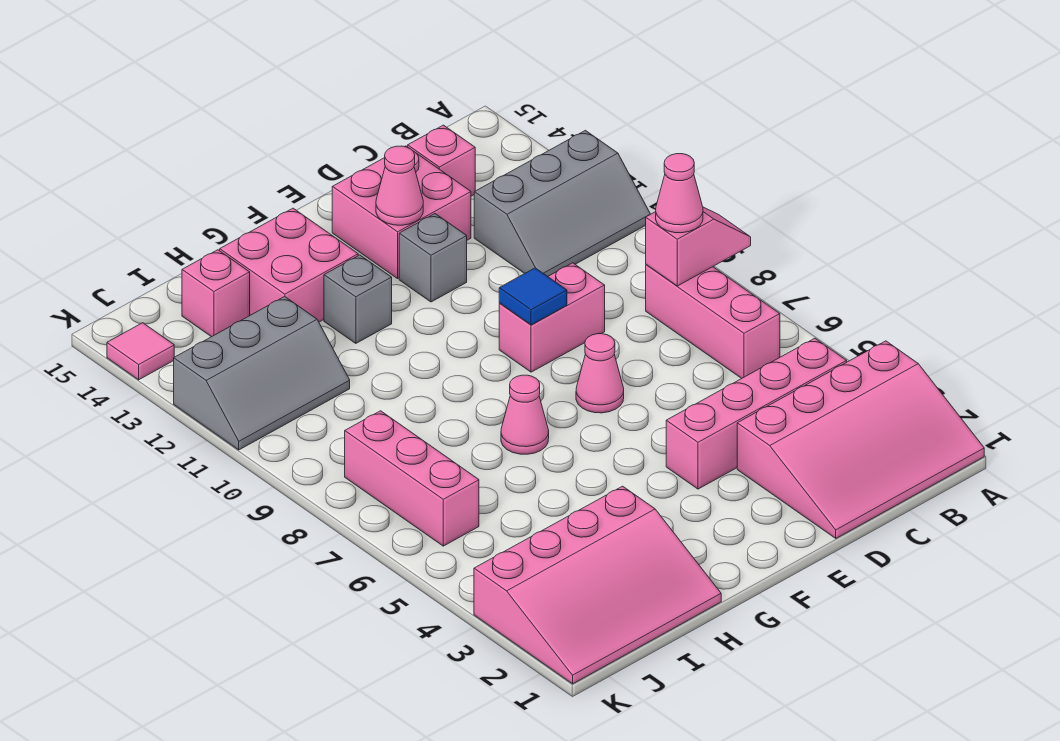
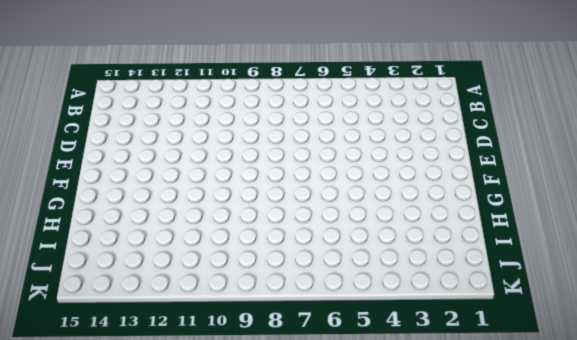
none -> pink slope A1:D3 level 1 top 3
none -> grey slope A11:C12 level 1 top 12
none -> pink brick B4:E4 level 1

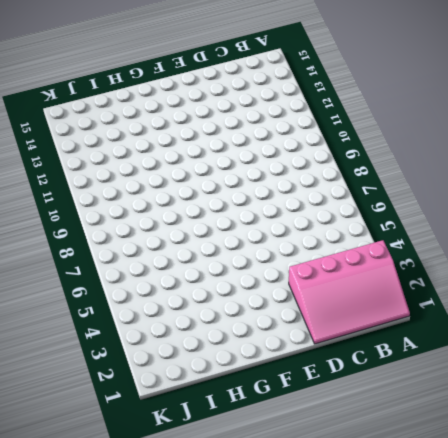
none -> grey slope A11:C12 level 1 top 12
none -> pink brick B4:E4 level 1
none -> pink brick B6:B8 level 1

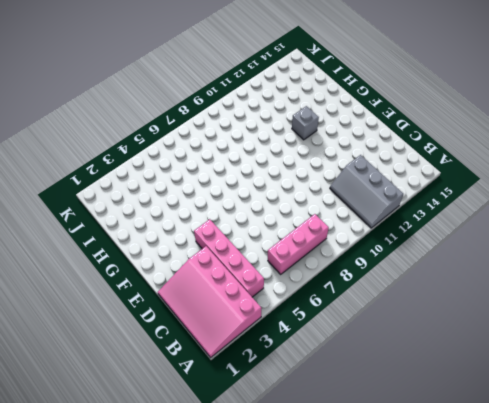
none -> pink brick C14 level 1
none -> pink brick D9:E9 level 1
none -> pink brick D13:E14 level 1

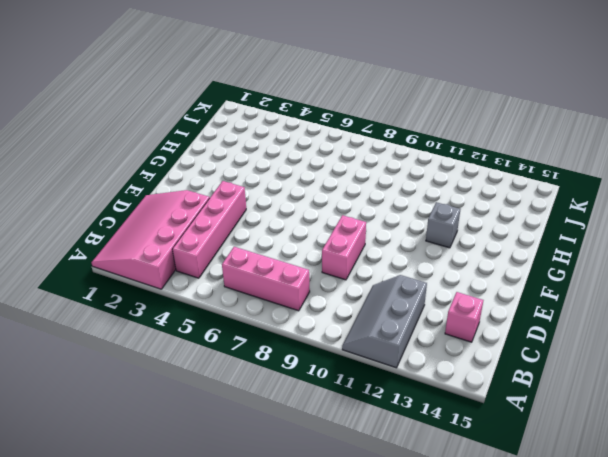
none -> pink brick D13:E14 level 1
none -> pink cone E7 level 1
none -> grey brick E12 level 1

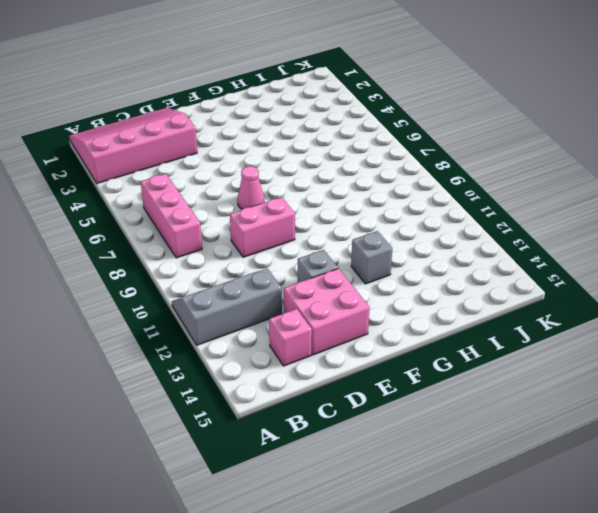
none -> pink brick B4:E4 level 1
none -> pink cone G7 level 1
none -> pink brick G13:H14 level 1

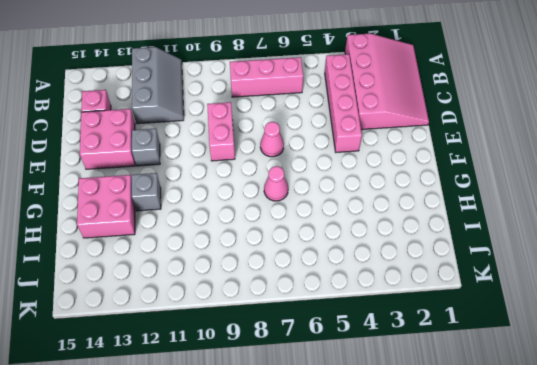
none -> pink slope H1:K3 level 1 top 3
none -> grey slope I11:K12 level 1 top 12
none -> pink brick I14 level 1

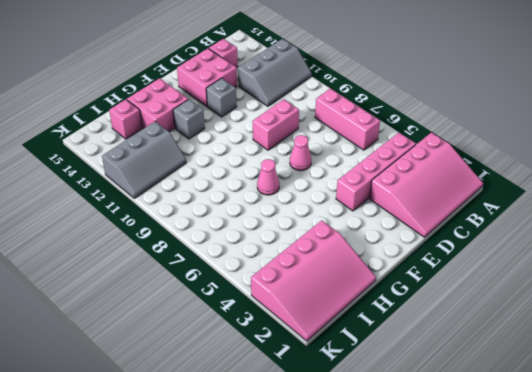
none -> pink brick J6:J8 level 1
none -> pink tile K14 level 1
none -> pink slope A8:B8 level 2 top B

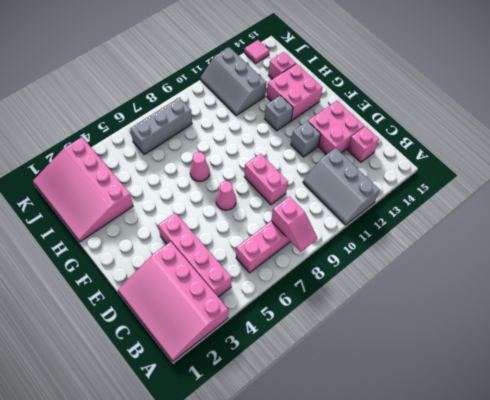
grey brick J6:J8 level 1 -> pink brick J6:J8 level 1
none -> blue tile E9 level 2
none -> pink cone E13 level 2
none -> pink cone B8 level 3

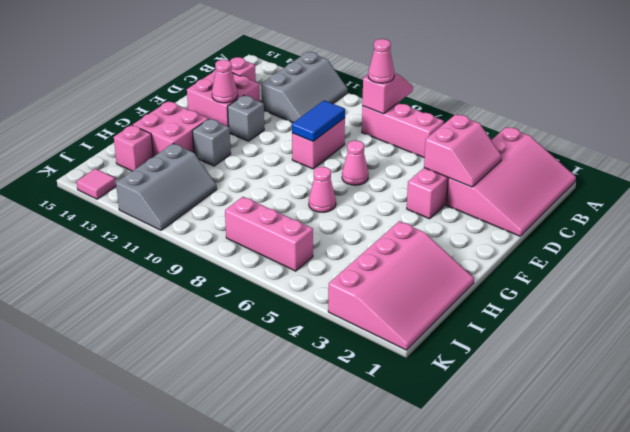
pink slope C3:D4 level 2 top 4 -> none
blue tile D9:E9 level 2 -> blue tile E9 level 2

